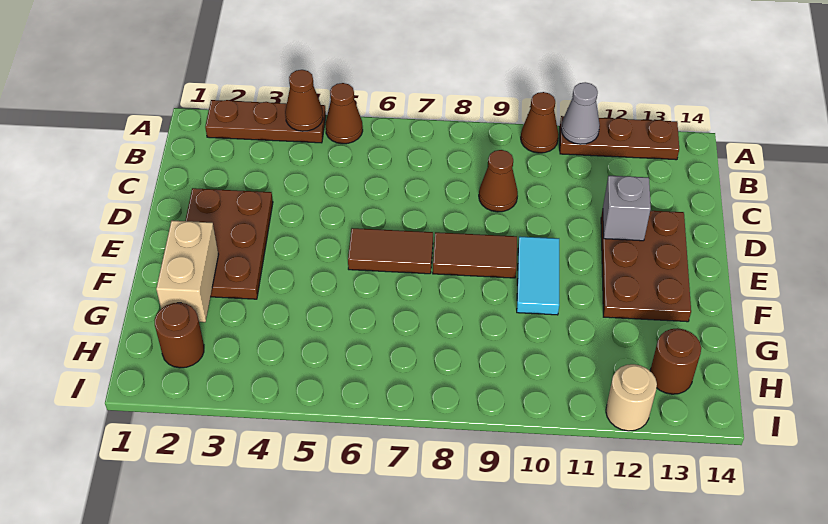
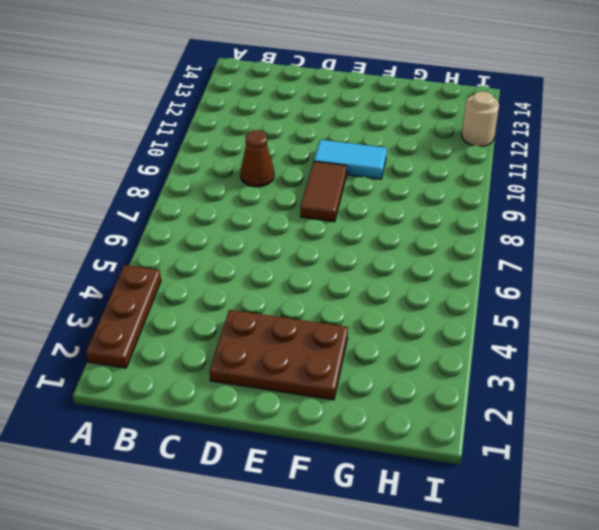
none -> brown cone A5 level 1
none -> brown cone A10 level 1
none -> brown plate A11:A13 level 1

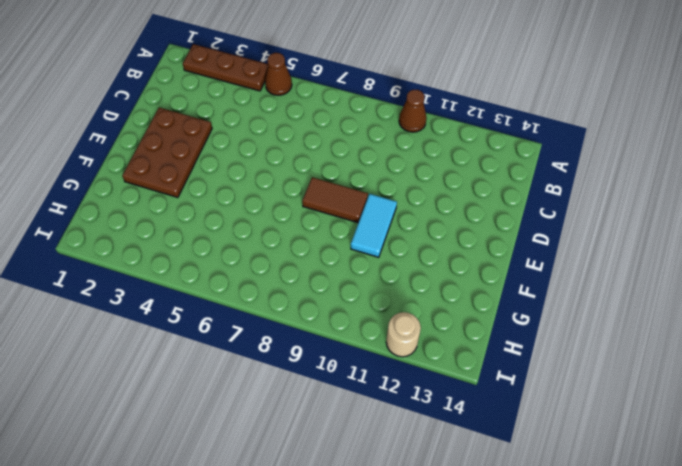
none -> brown plate A11:A13 level 1
none -> brown cone C9 level 1
none -> brown plate D12:F13 level 1

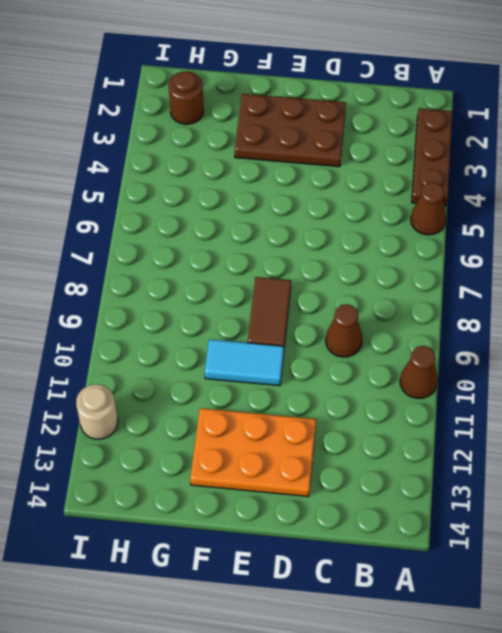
orange plate D12:F13 level 1 -> brown plate D12:F13 level 1
none -> brown plate A11:A13 level 1
none -> brown tile E6:E7 level 1
none -> brown round brick H13 level 1

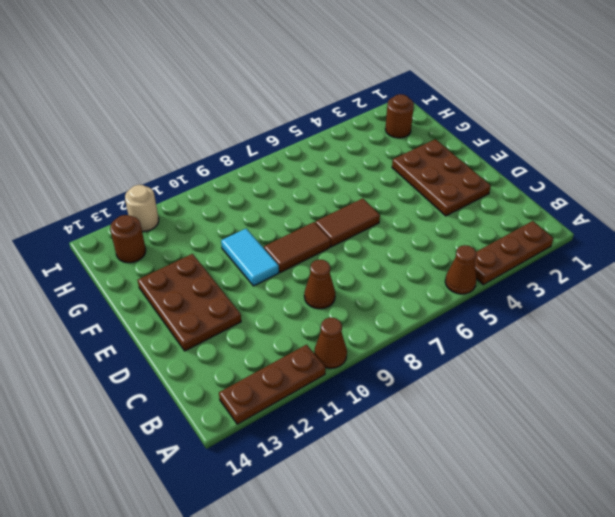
none -> brown cone A4 level 2
none -> grey cone A11 level 2
none -> grey brick D12 level 2

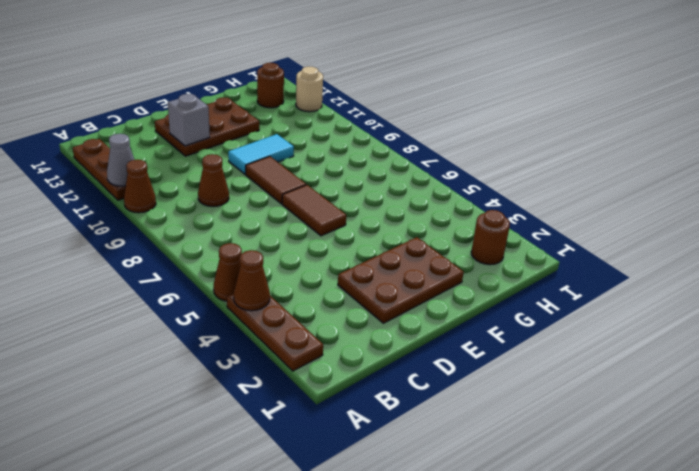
none -> tan brick F2:G2 level 2

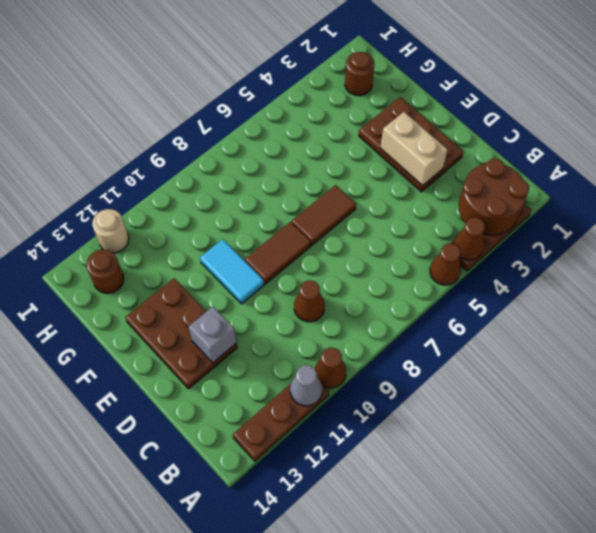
brown round brick A2:B3 level 2 -> none
tan brick D3:E3 level 2 -> tan brick F2:G2 level 2

